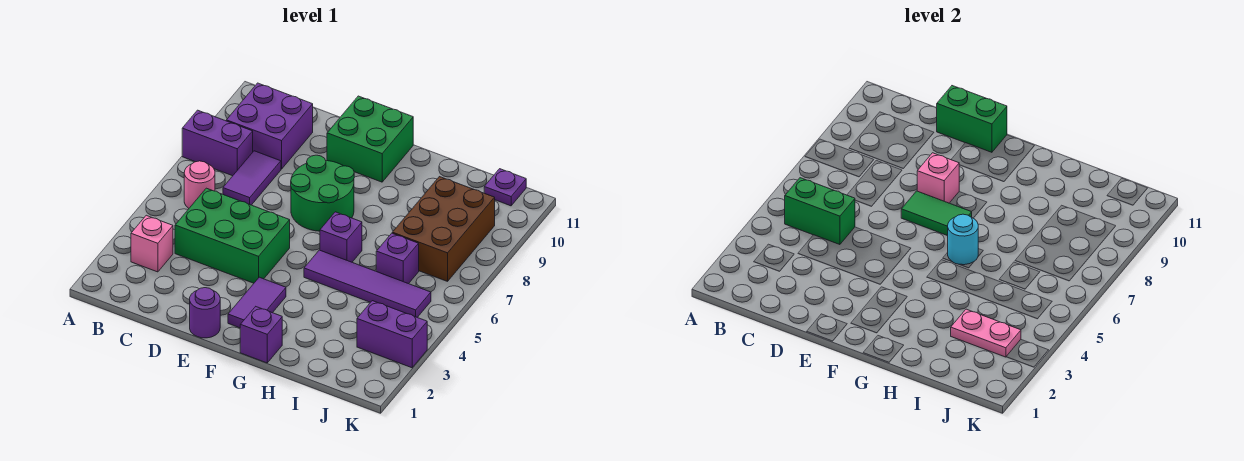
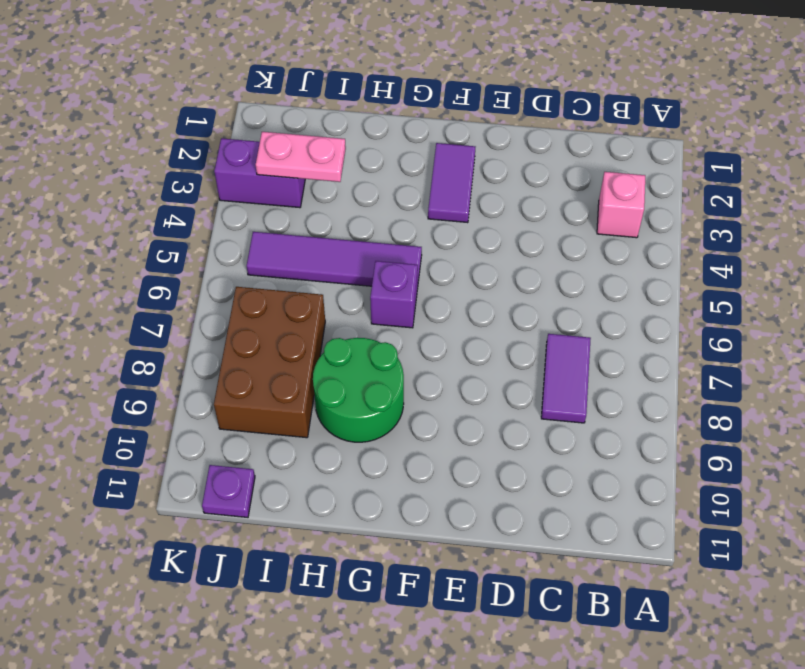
green round brick G8:H9 level 1 -> green round brick E7:F8 level 1
none -> purple brick A8:B8 level 1
none -> pink round brick B6 level 1
none -> purple brick B9:C10 level 1

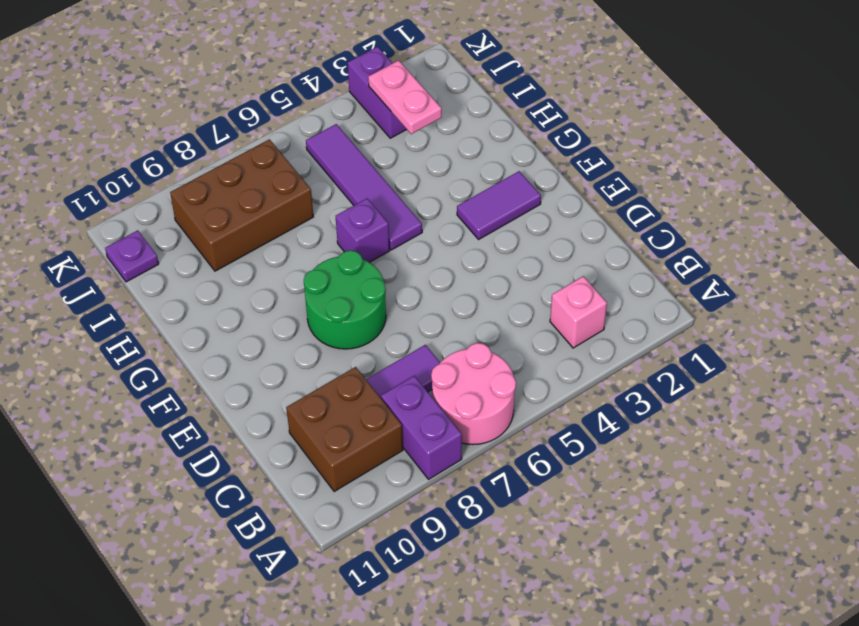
pink round brick A6:B7 level 1 -> pink round brick B6 level 1
brown brick B9:C10 level 1 -> purple brick B9:C10 level 1
none -> green brick C4:E5 level 1
none -> purple round brick E1 level 1
none -> green brick E10:F11 level 1

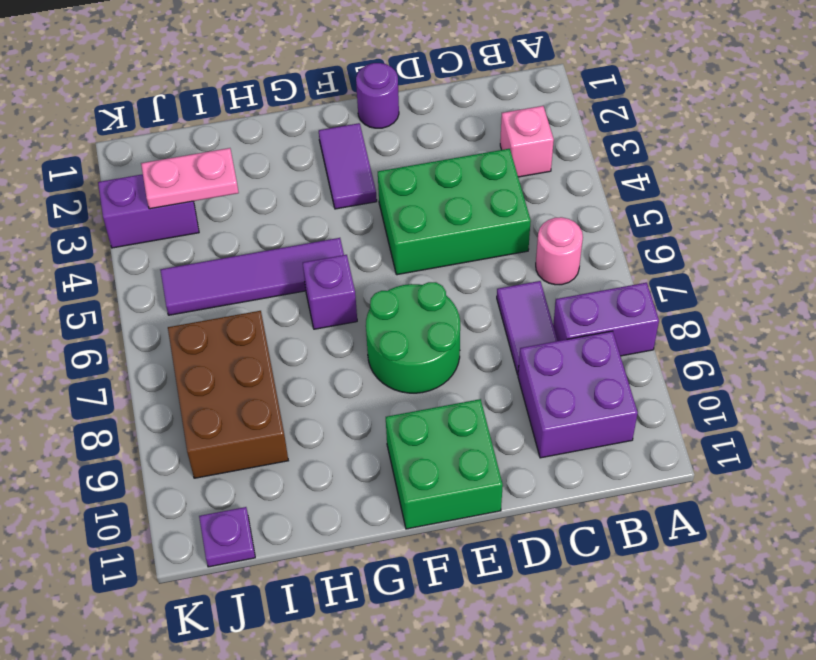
none -> purple brick G1 level 1
none -> purple brick I6 level 1
none -> green brick B5:C5 level 2

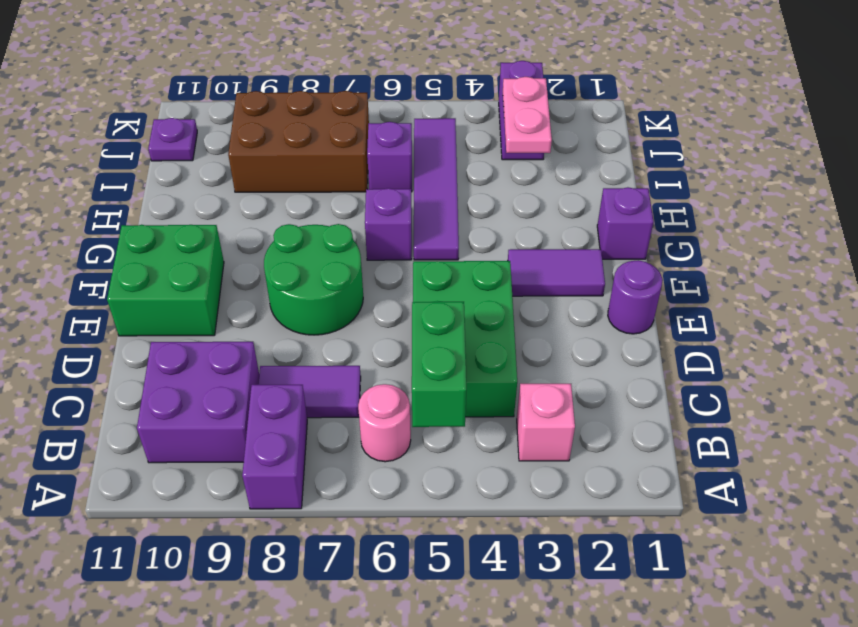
none -> green brick D11:E11 level 2
none -> green tile E7:F7 level 2
none -> pink brick E8 level 2

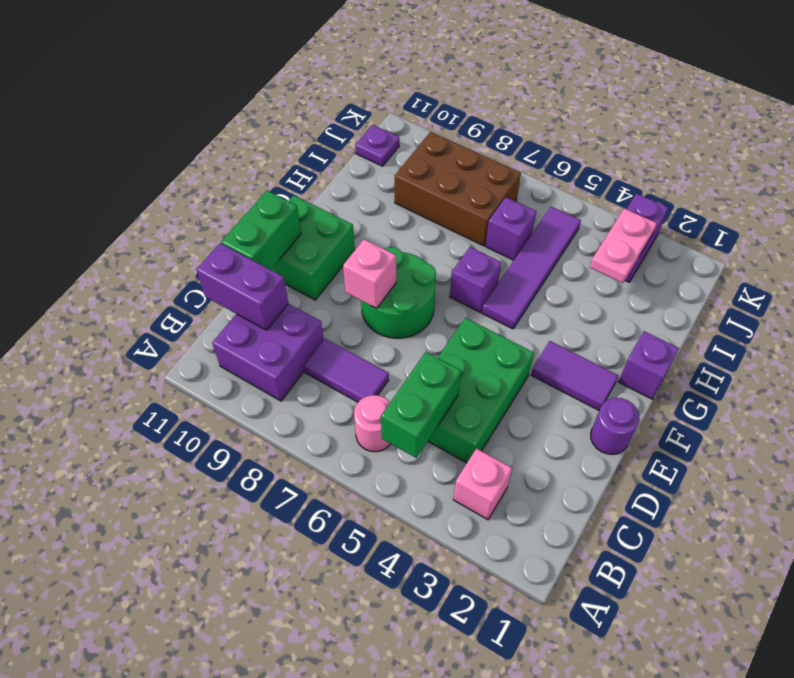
purple brick C10:C11 level 2 -> purple brick A8:B8 level 1
none -> green tile E7:F7 level 2
none -> cyan round brick G6 level 2

